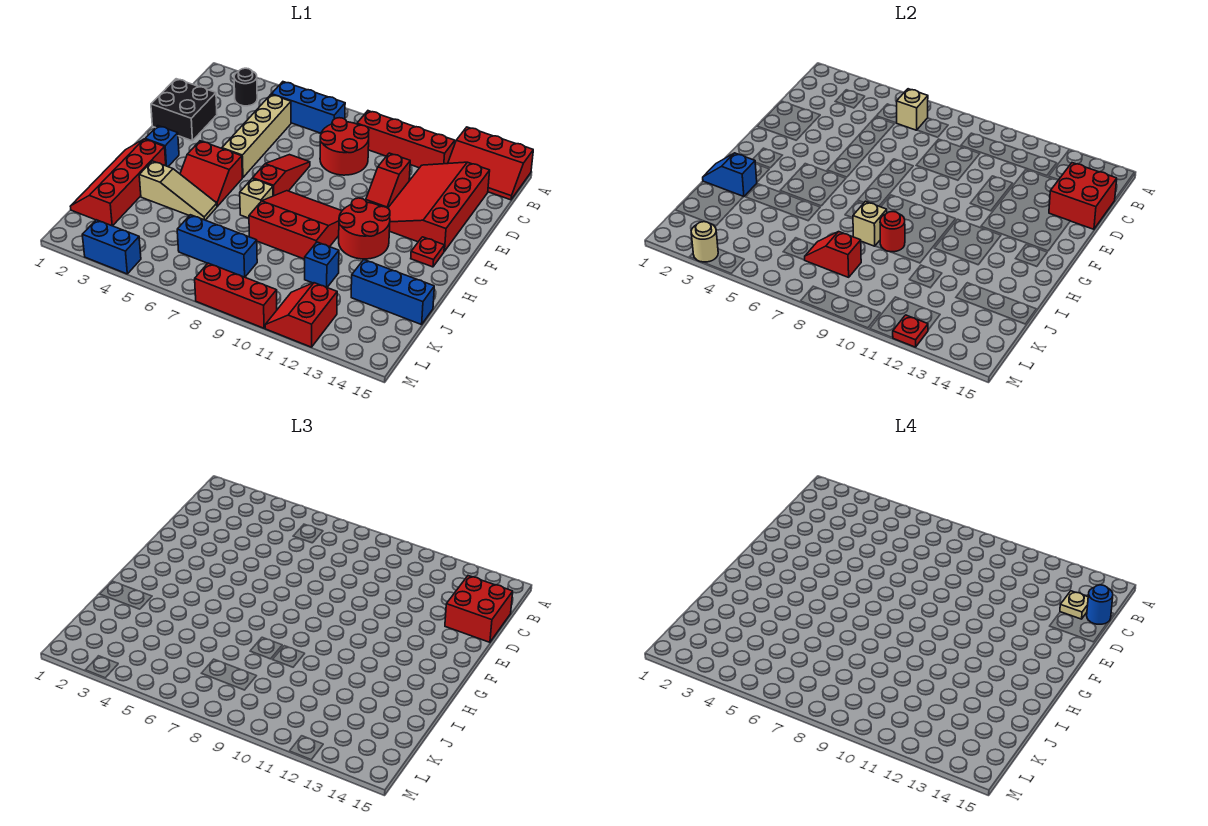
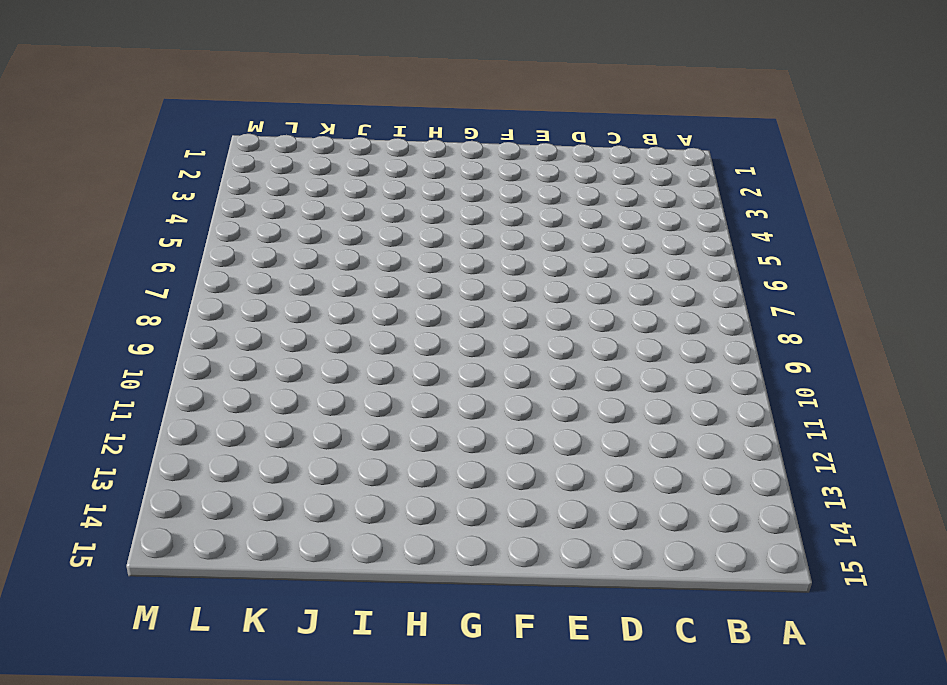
none -> red slope A13:B15 level 1 top A
none -> black round brick B3 level 1
none -> blue brick B5:B7 level 1
none -> red brick B9:B12 level 1

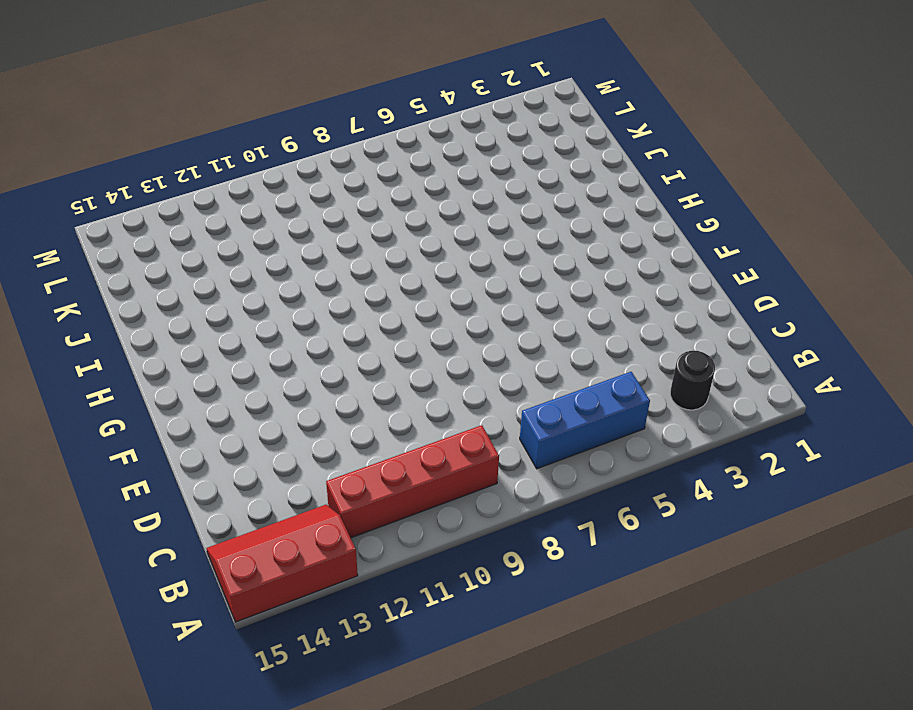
none -> tan brick C5:F5 level 1
none -> red round brick C8:D9 level 1
none -> red slope C12:F14 level 1 top 14
none -> black brick D1:E2 level 1

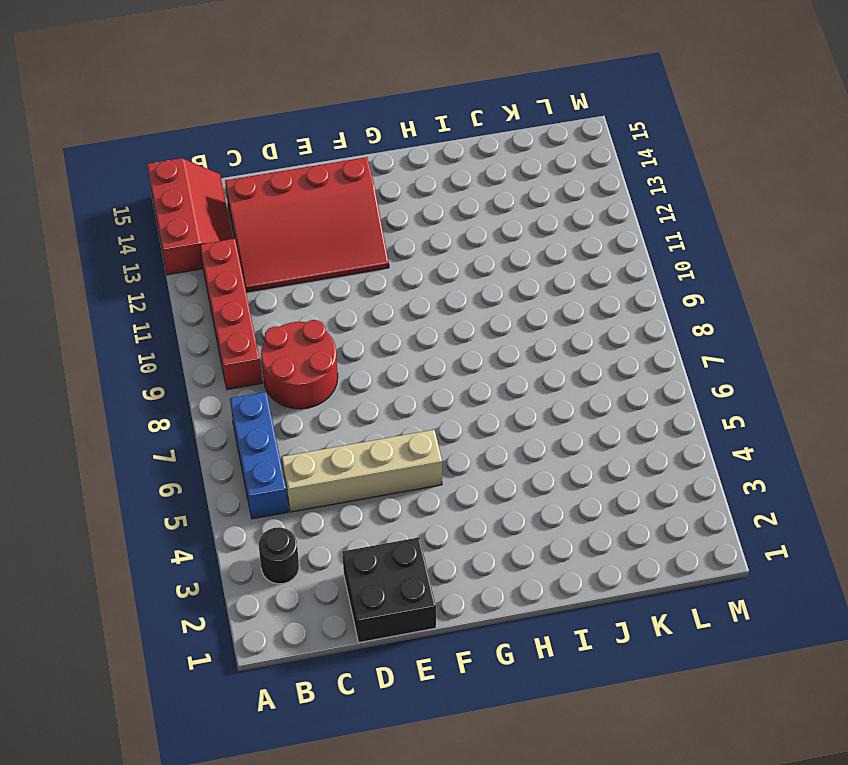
none -> red slope D11:E11 level 1 top D
none -> red slope E7:G7 level 1 top G
none -> blue brick G2 level 1
none -> red slope G4:H5 level 1 top G

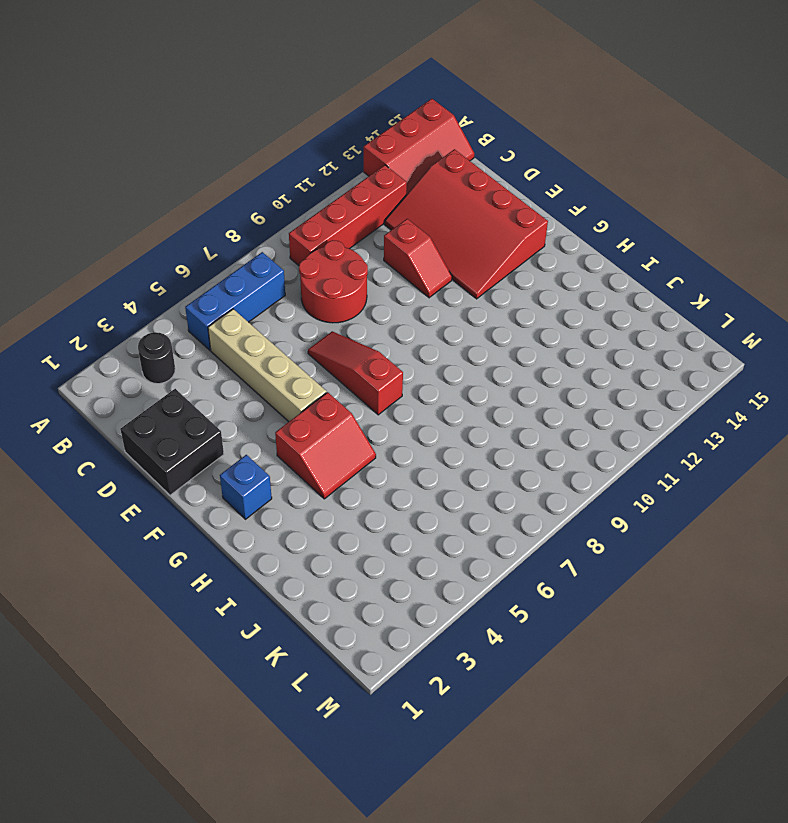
none -> red slope G8:I10 level 1 top I
none -> red round brick G11:H12 level 1
none -> red plate G14 level 1
none -> red slope H1:K2 level 1 top 2

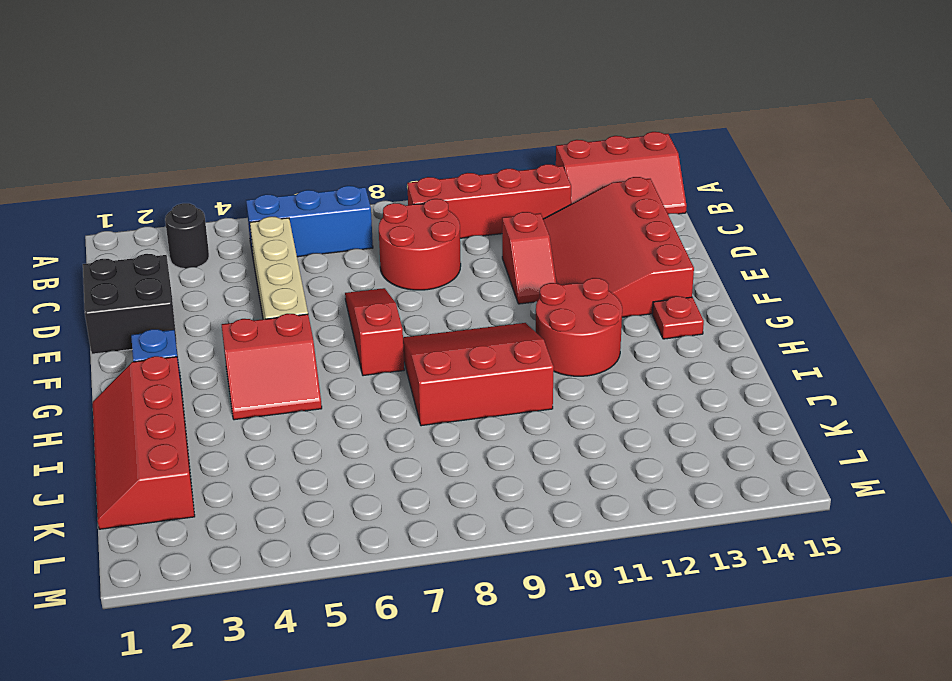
none -> tan brick H7 level 1
none -> tan slope I3:I5 level 1 top 3
none -> blue brick J11 level 1
none -> blue brick J13:J15 level 1

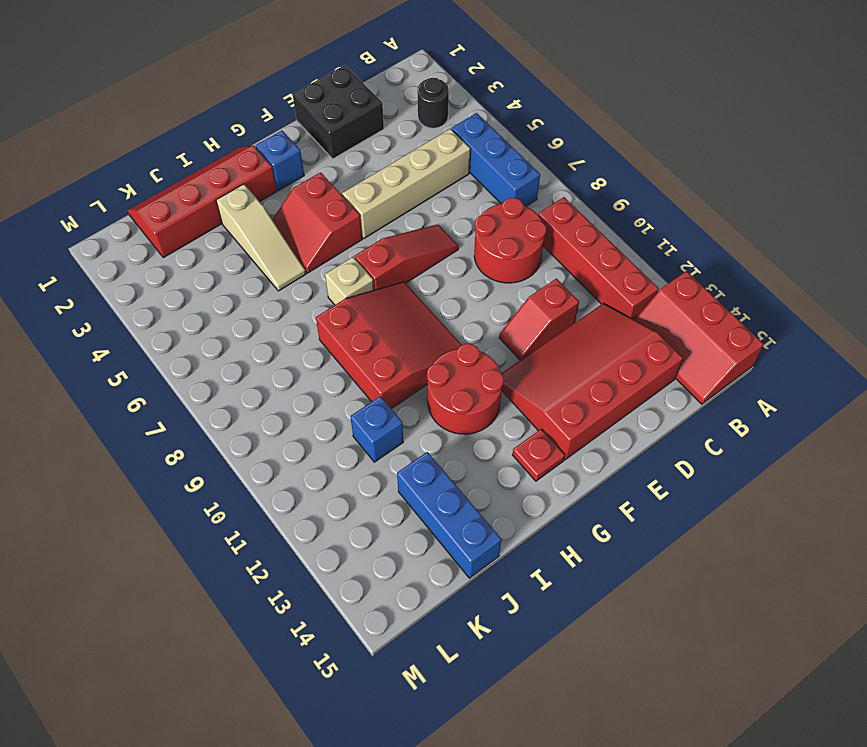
none -> blue brick K6:K8 level 1
none -> red slope L11:M12 level 1 top 12
none -> blue brick M3:M4 level 1
none -> red brick M8:M10 level 1

